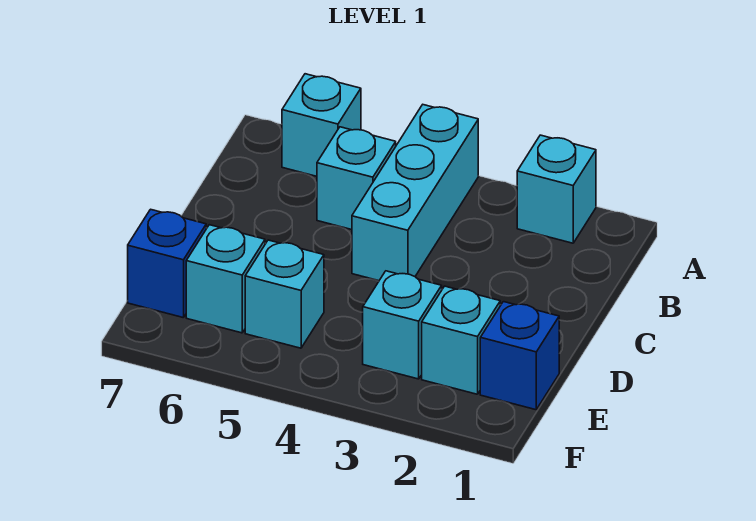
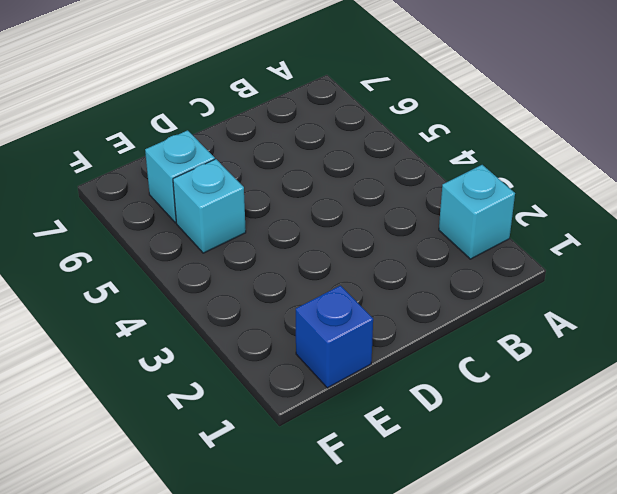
none -> cyan brick A4:C4 level 1
none -> cyan brick A6 level 1

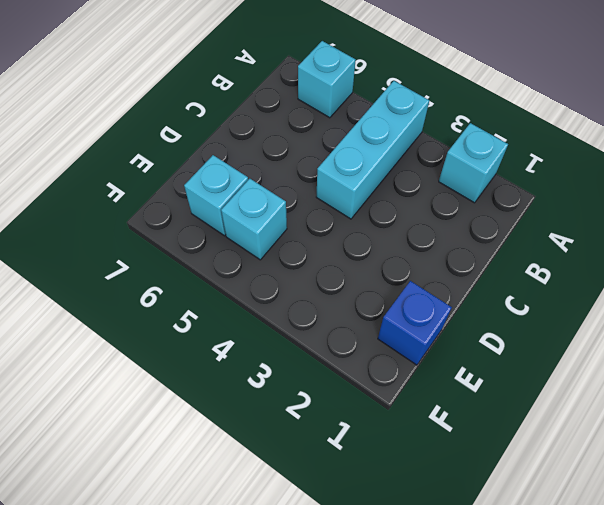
none -> cyan brick B5 level 1
none -> cyan brick E2 level 1

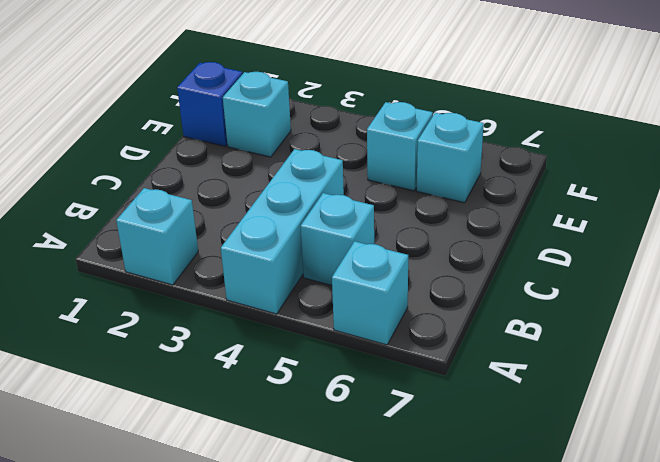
none -> cyan brick E3 level 1
none -> blue brick E7 level 1

